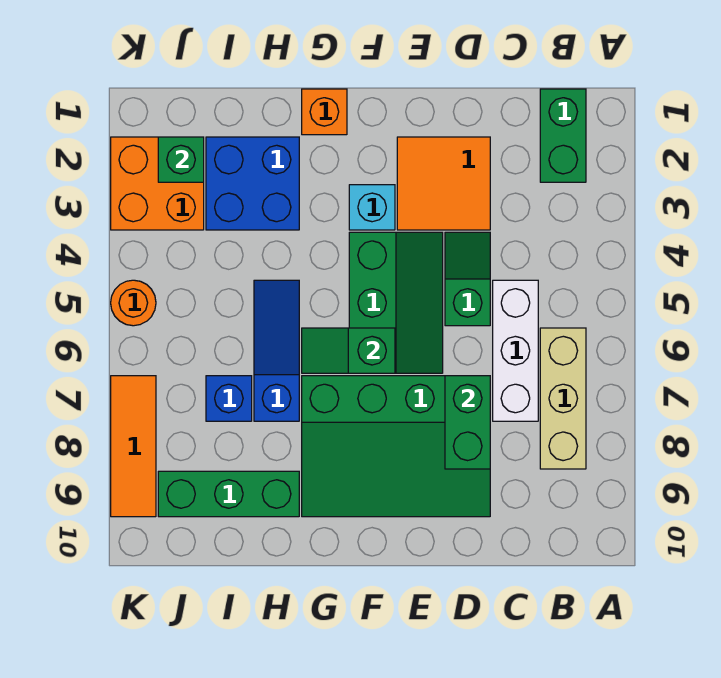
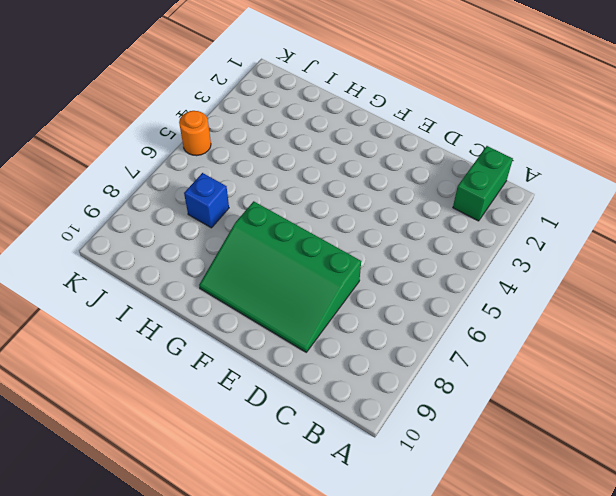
none -> tan brick B6:B8 level 1
none -> white brick C5:C7 level 1
none -> orange tile D2:E3 level 1

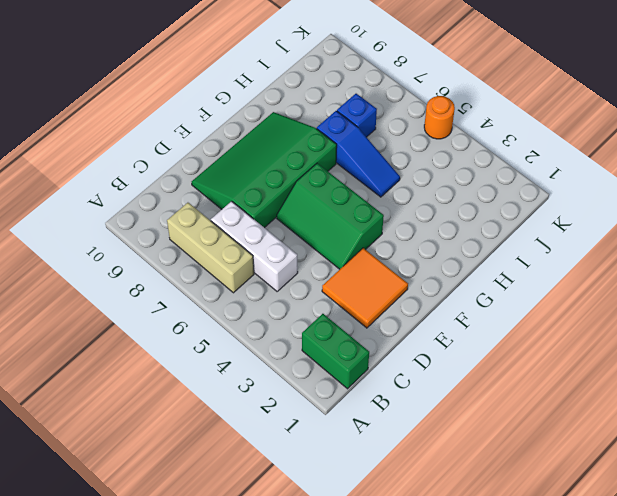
none -> green slope D4:D5 level 1 top 5
none -> cyan brick F3 level 1
none -> orange brick G1 level 1

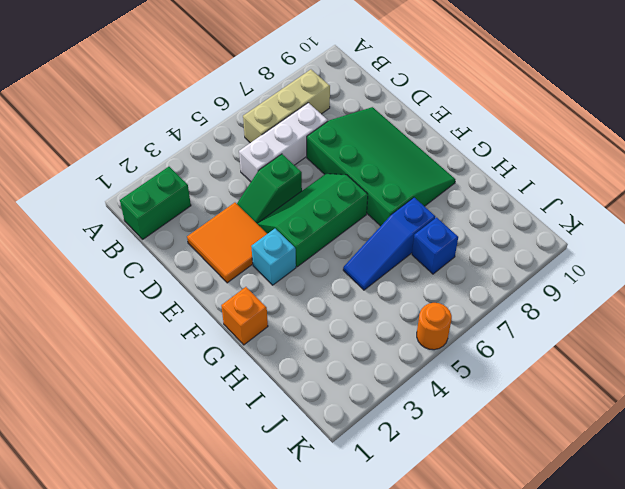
none -> blue brick H2:I3 level 1
none -> green brick H9:J9 level 1
none -> orange brick J2:K3 level 1

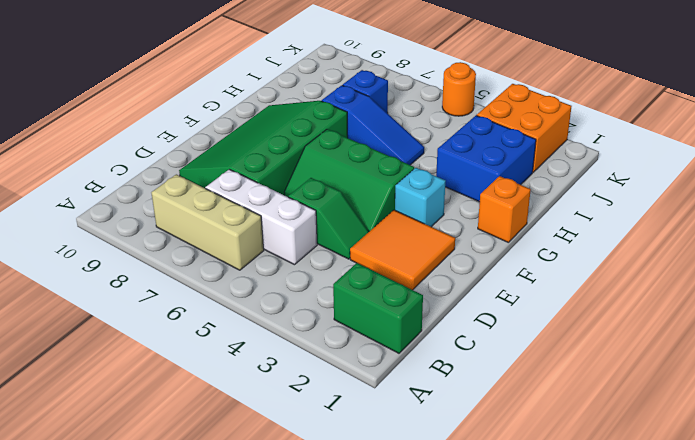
none -> green brick H9:J9 level 1
none -> orange tile K7:K9 level 1
none -> green brick D7:D8 level 2

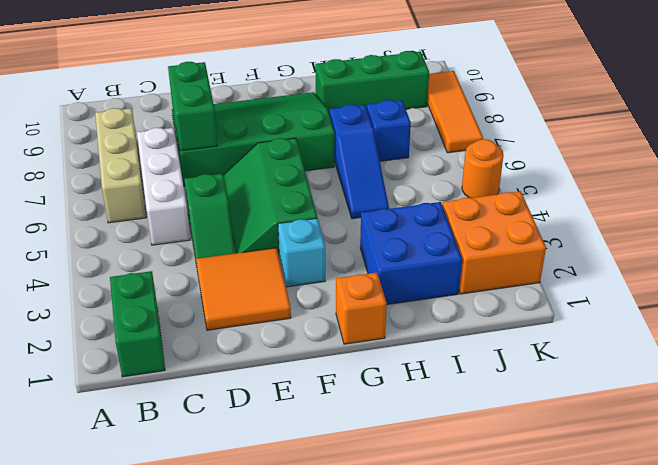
none -> green slope F6:G6 level 2 top F
none -> green brick J2 level 2

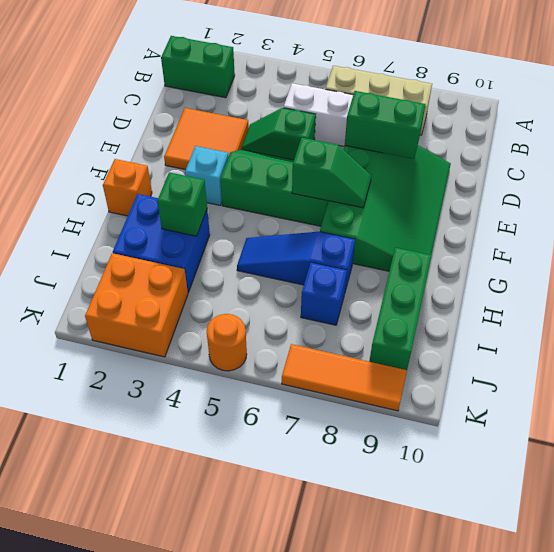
green slope F6:F7 level 2 top 6 -> green slope F6:G6 level 2 top F
green brick H3 level 2 -> green brick J2 level 2

